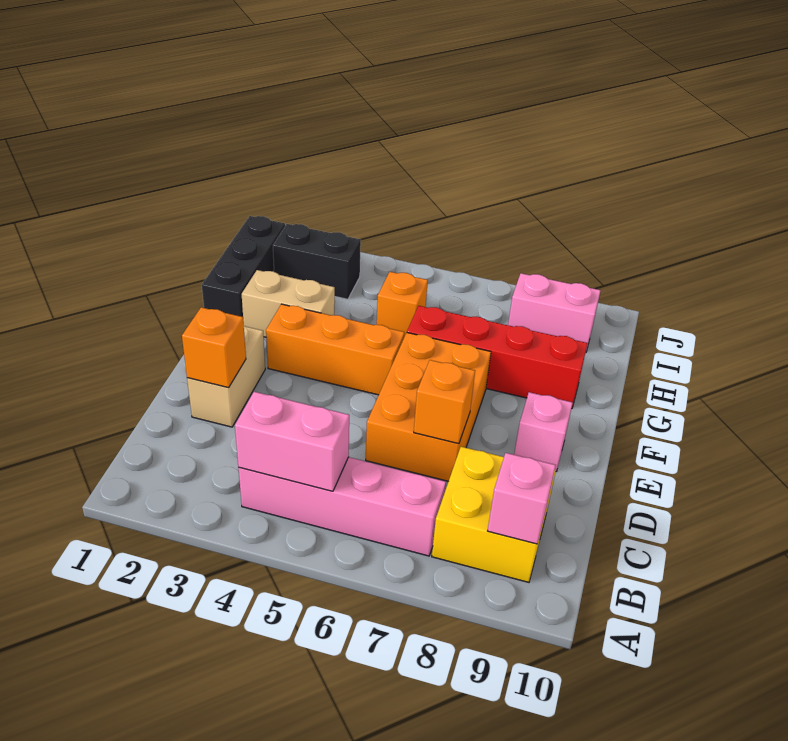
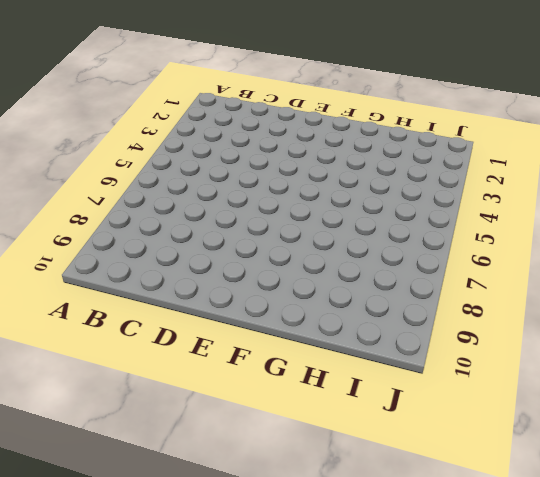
none -> pink brick B4:B7 level 1
none -> yellow brick B8:C9 level 1
none -> tan brick D2:E2 level 1

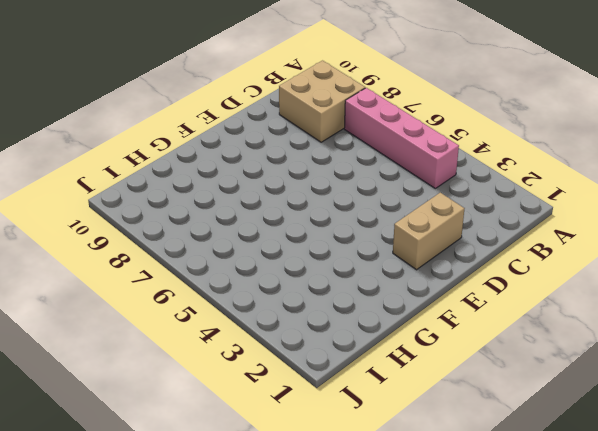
tan brick B8:C9 level 1 -> yellow brick B8:C9 level 1
none -> orange brick D6:F7 level 1
none -> pink brick E9 level 1
none -> orange brick F3:F5 level 1

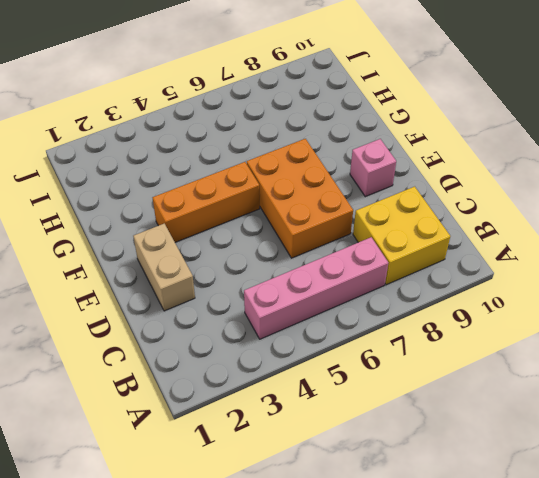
none -> black brick G1:I1 level 1
none -> tan brick G2:G3 level 1
none -> red brick G6:G9 level 1

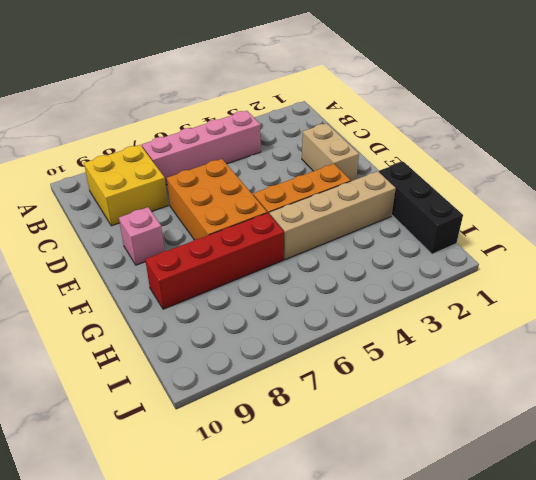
tan brick G2:G5 level 1 -> tan brick G2:G3 level 1
none -> orange brick H5 level 1
none -> black brick I2:I3 level 1
none -> pink brick I8:I9 level 1

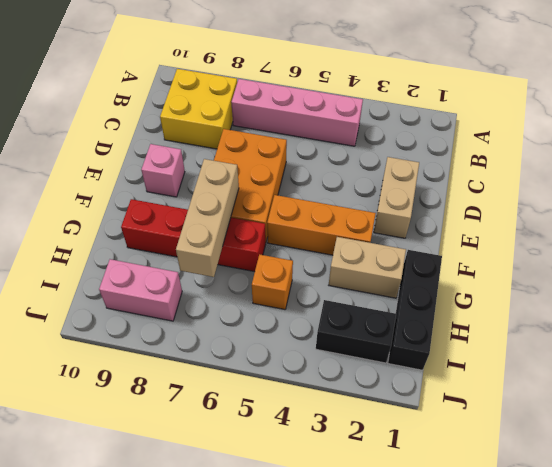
tan brick F7:H7 level 2 -> none
none -> pink brick B4:B5 level 2
none -> pink brick B9 level 2
none -> orange brick D2 level 2

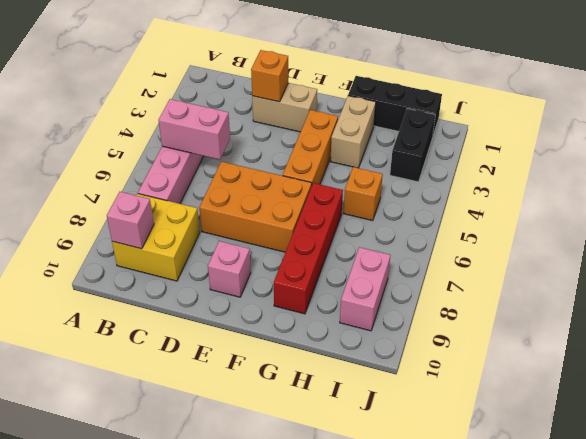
pink brick B5:C5 level 2 -> pink brick B4:B5 level 2
none -> orange brick D7 level 2

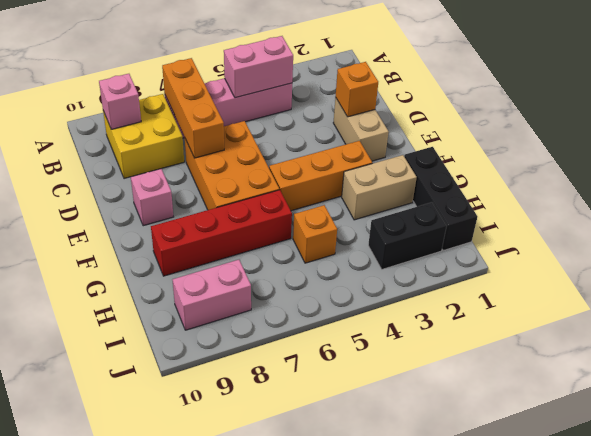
orange brick B7:D7 level 2 -> orange brick D7 level 2

